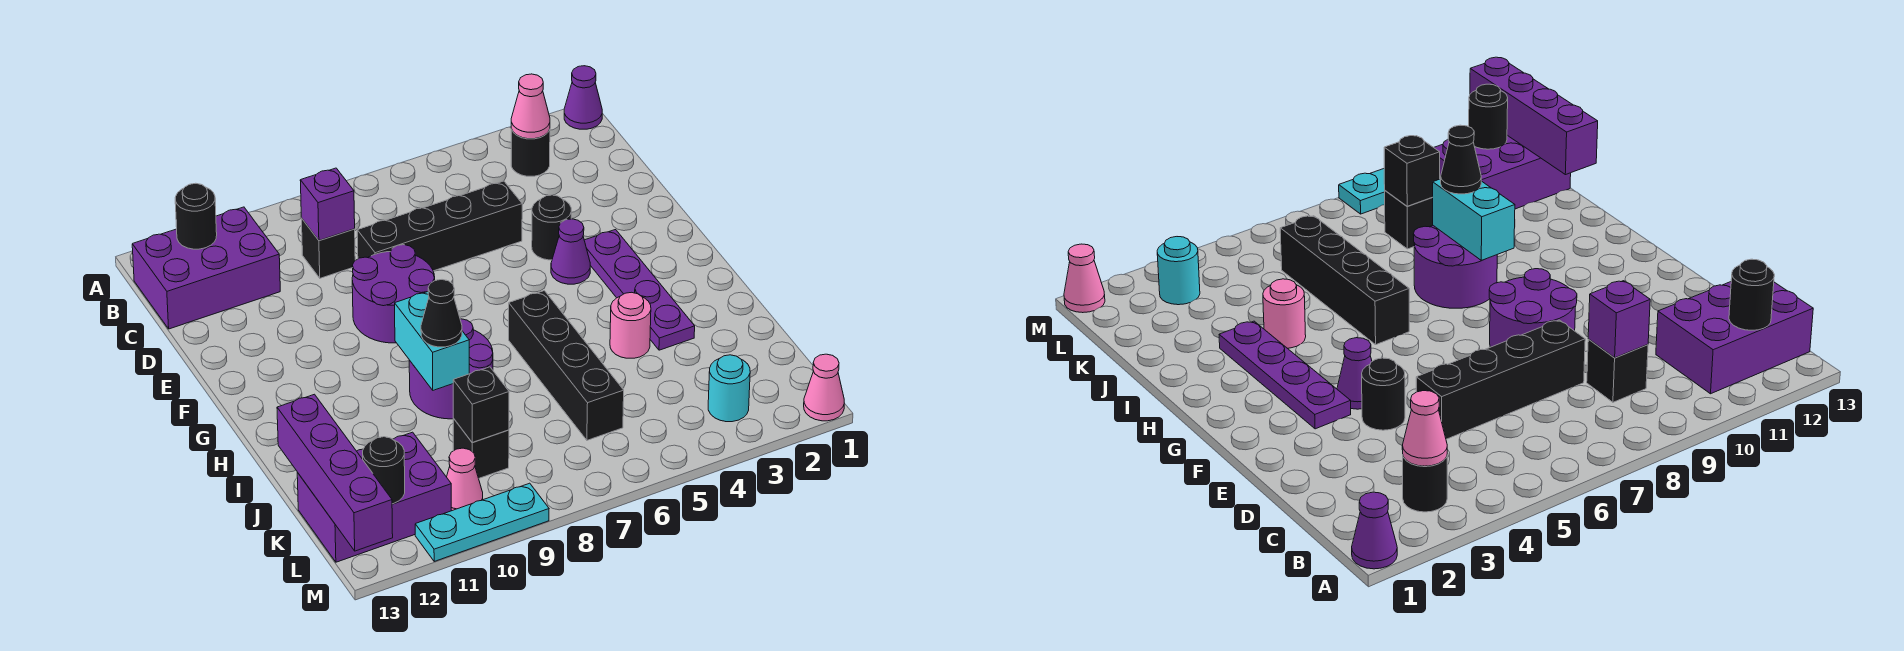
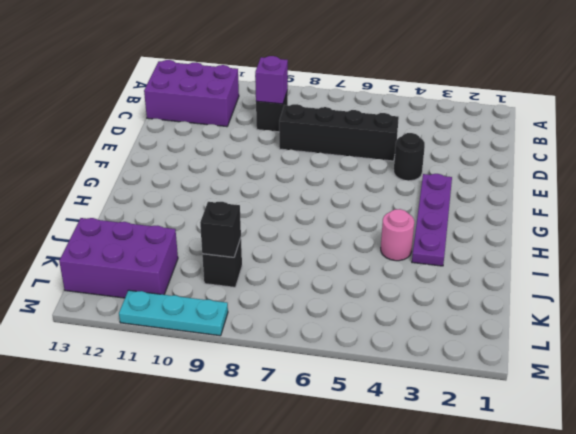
none -> purple cone A1 level 1
none -> black round brick B3 level 1
none -> purple round brick E8:F9 level 1

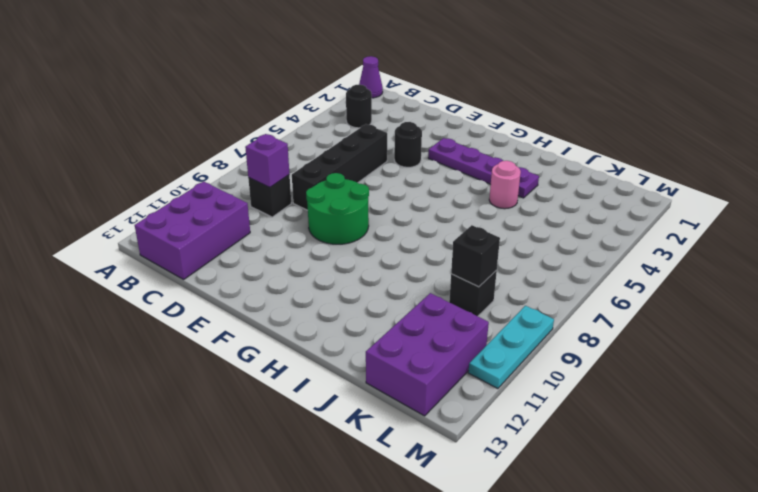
green round brick E8:F9 level 1 -> purple round brick E8:F9 level 1
none -> purple cone F4 level 1
none -> black brick H6:K6 level 1
none -> purple round brick H8:I9 level 1

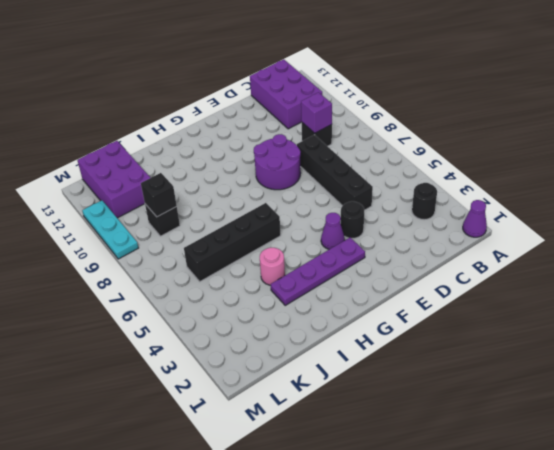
none -> purple round brick H8:I9 level 1
none -> cyan round brick L3 level 1
none -> pink cone L10 level 1

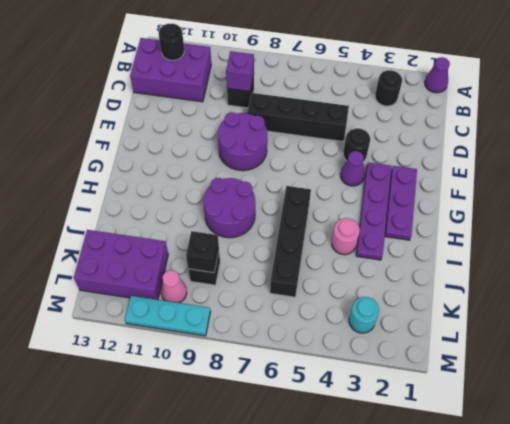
purple plate F2:H2 level 1 -> none
none -> pink cone M1 level 1
none -> pink cone B3 level 2
none -> cyan brick H9:I9 level 2

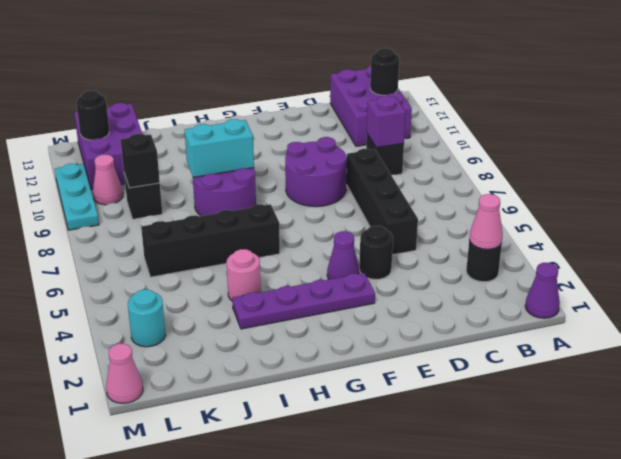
none -> purple brick J13:M13 level 2
none -> black cone I9 level 3

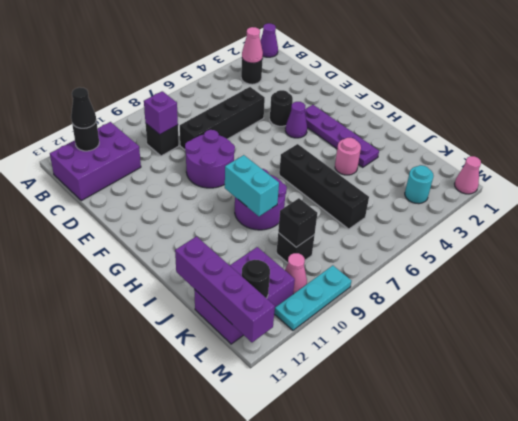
black cone B12 level 3 -> black cone I9 level 3

